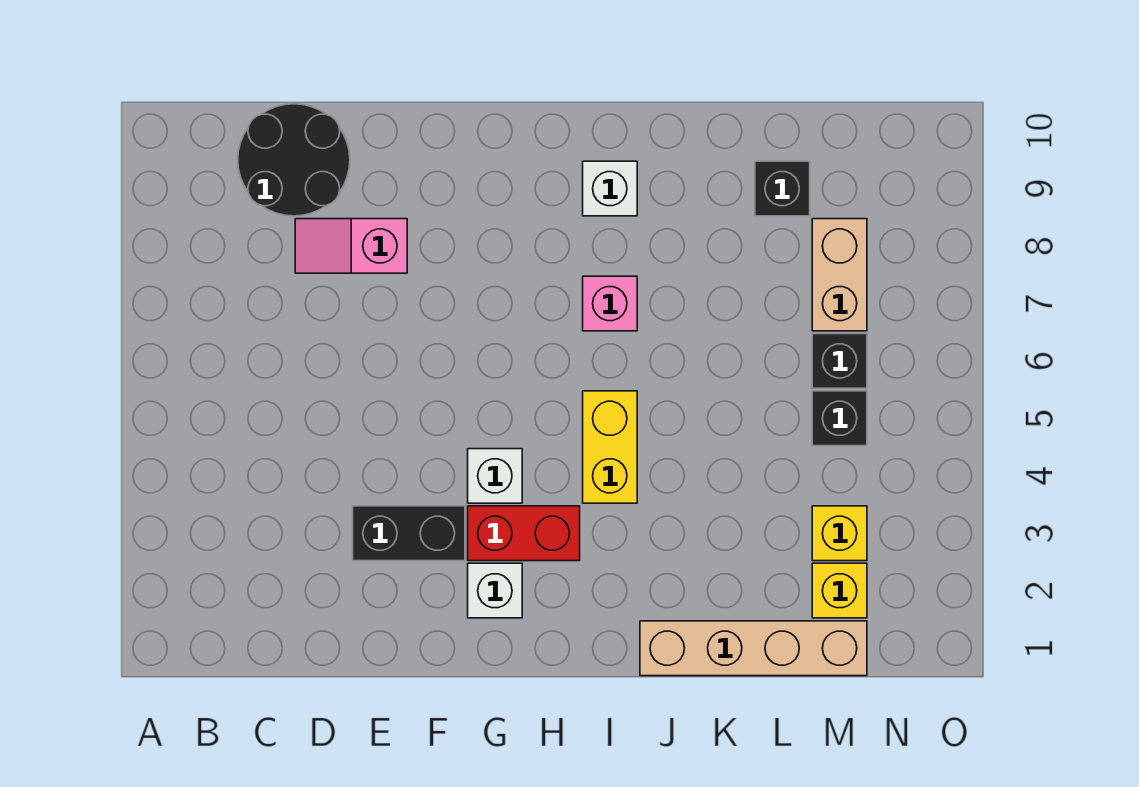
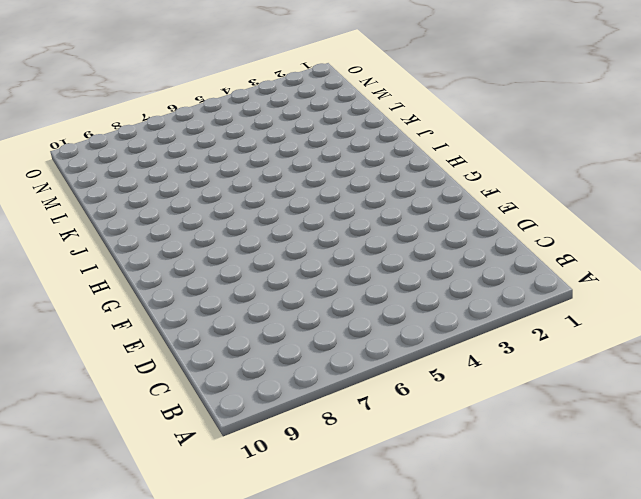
none -> black round brick C9:D10 level 1
none -> pink slope D8:E8 level 1 top E
none -> black brick E3:F3 level 1

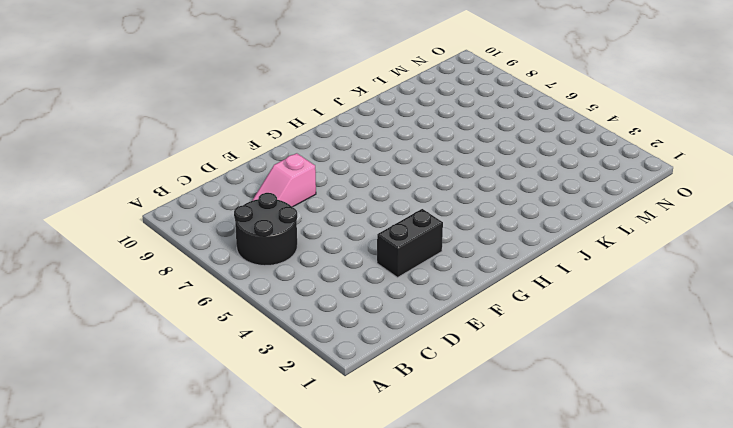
black round brick B6:C7 level 1 -> black round brick C9:D10 level 1
none -> white brick G2 level 1
none -> red brick G3:H3 level 1
none -> white brick G4 level 1

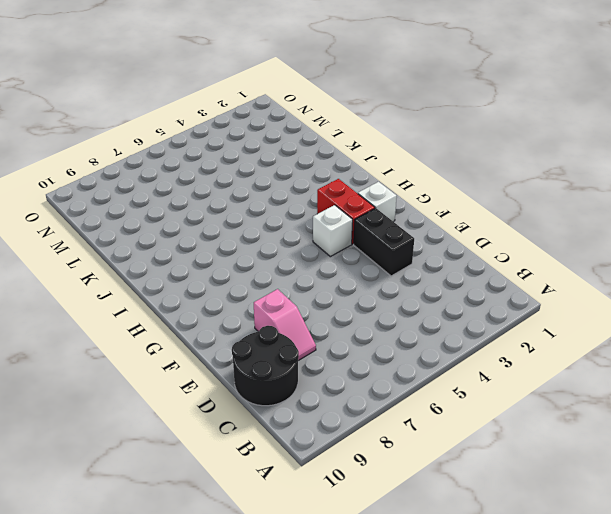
none -> yellow brick I4:I5 level 1
none -> pink brick I7 level 1
none -> white brick I9 level 1

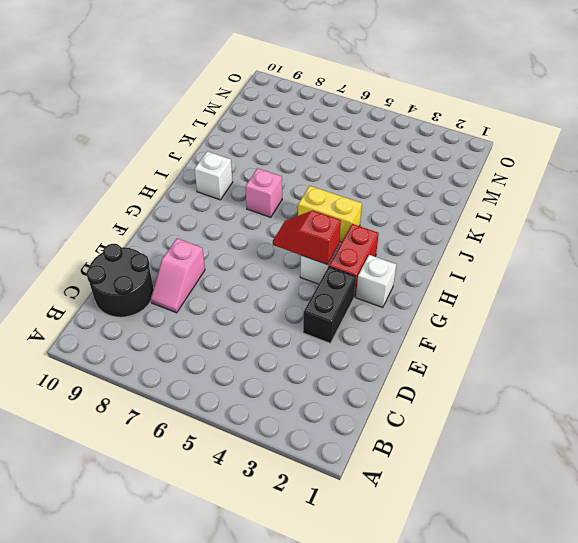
red slope G4:G5 level 2 top 4 -> none
none -> tan brick J1:M1 level 1
none -> black brick L9 level 1
none -> yellow brick M2 level 1

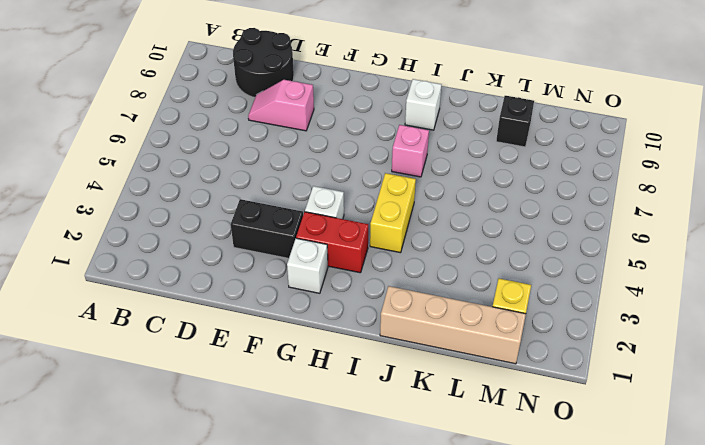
none -> yellow brick M3 level 1
none -> black brick M5 level 1
none -> black brick M6 level 1

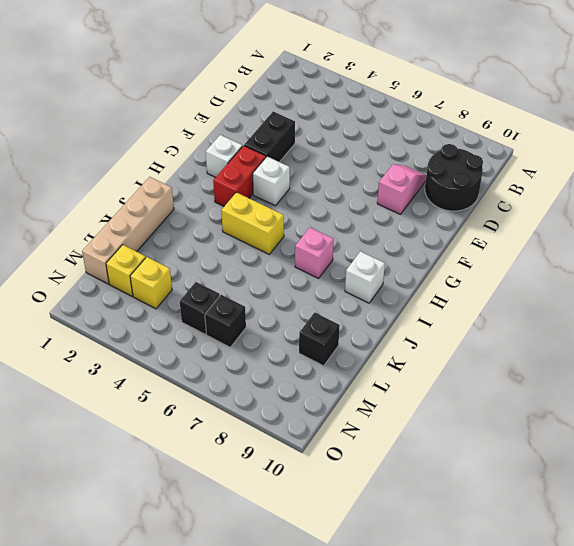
none -> tan brick M7:M8 level 1

